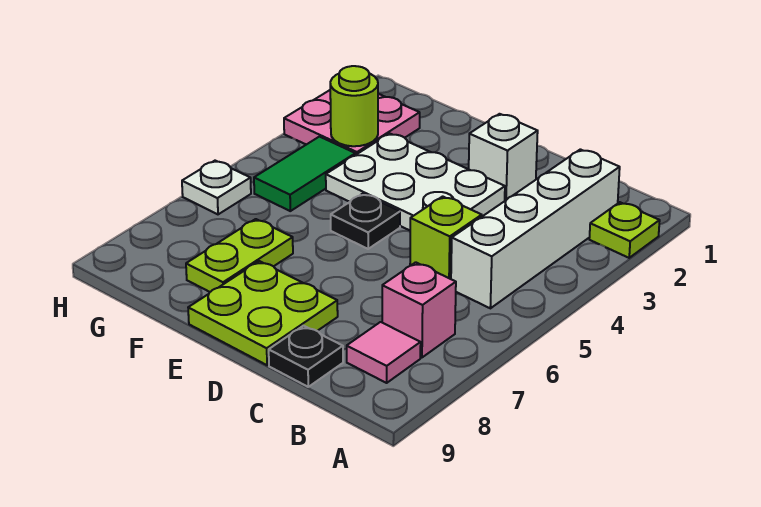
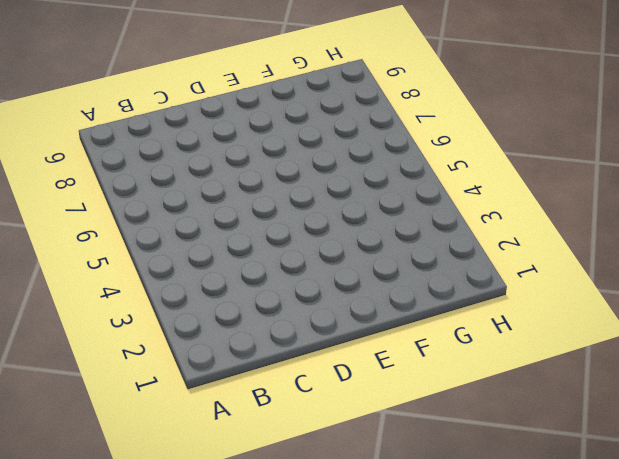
none -> lime plate A2 level 1
none -> white brick B2:B5 level 1
none -> pink brick B7 level 1

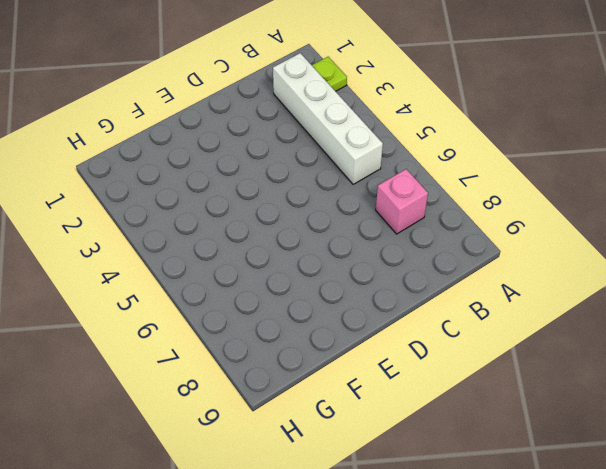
none -> pink tile B8 level 1
none -> lime brick C5 level 1
none -> black plate C9 level 1

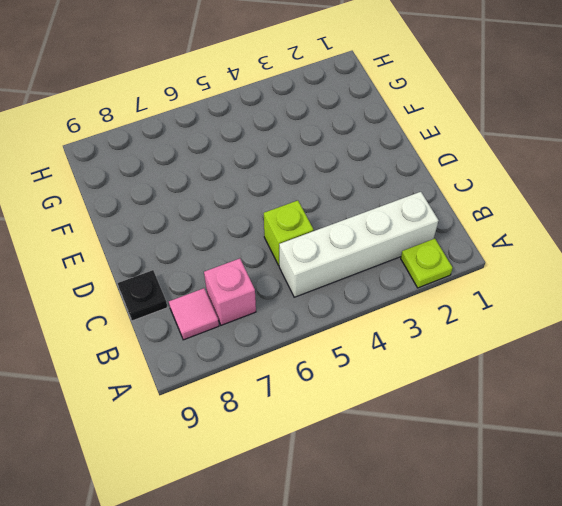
none -> white brick D2 level 1
none -> white plate D3:F4 level 1
none -> lime plate D8:E9 level 1

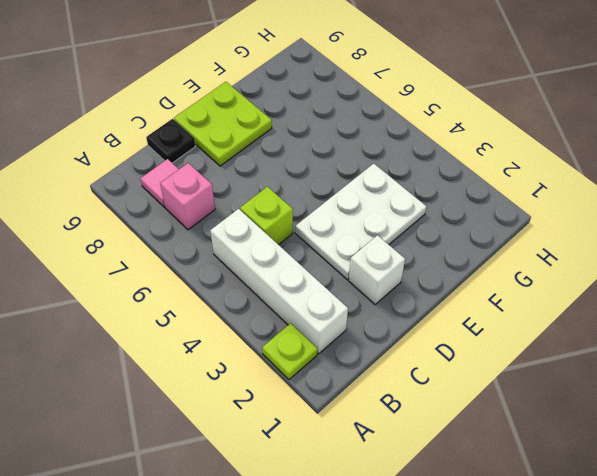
none -> black plate E5 level 1
none -> lime plate F7:F8 level 1
none -> pink plate G2:H3 level 1

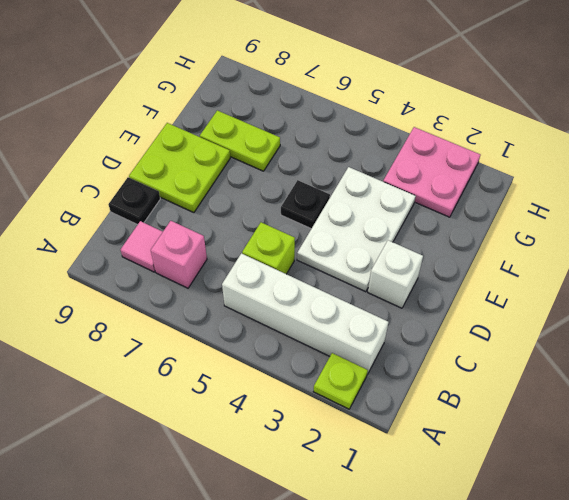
none -> green tile G4:G5 level 1
none -> white plate H6 level 1
none -> lime round brick G3 level 2

